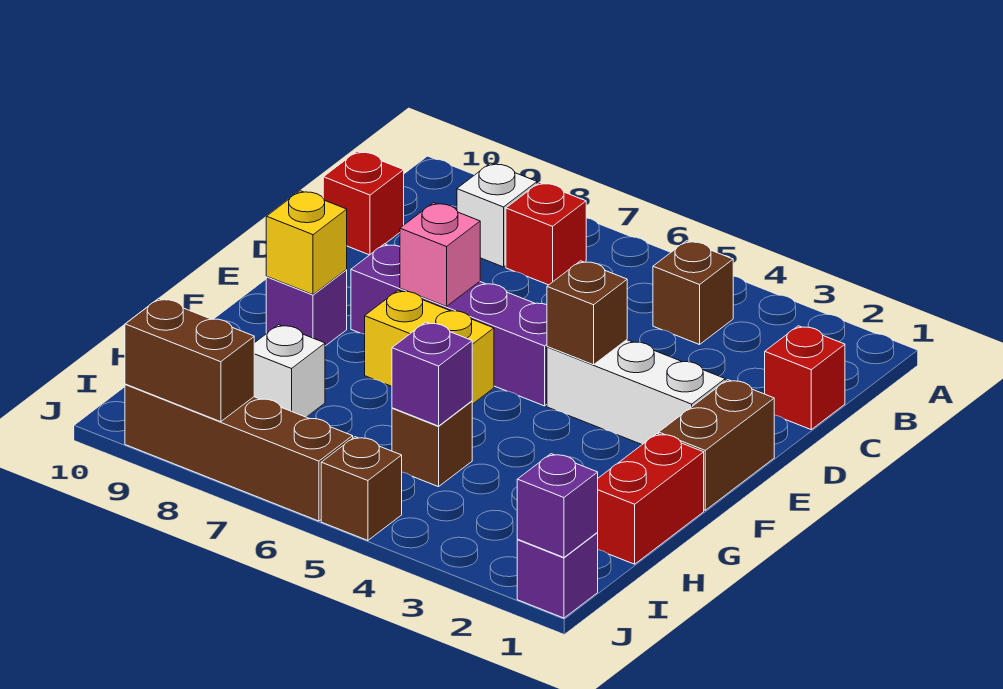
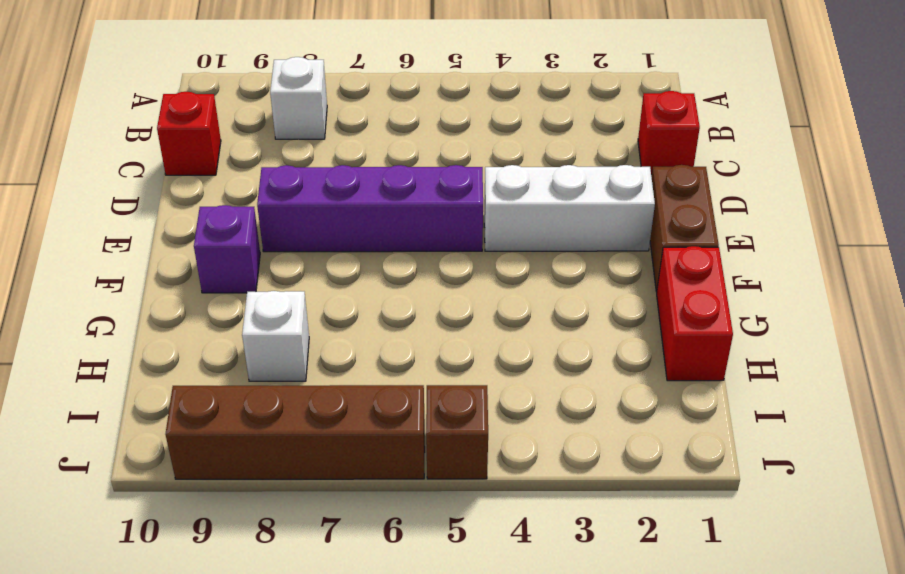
none -> brown brick B4 level 1
none -> red brick B7 level 1
none -> yellow brick F6:F7 level 1

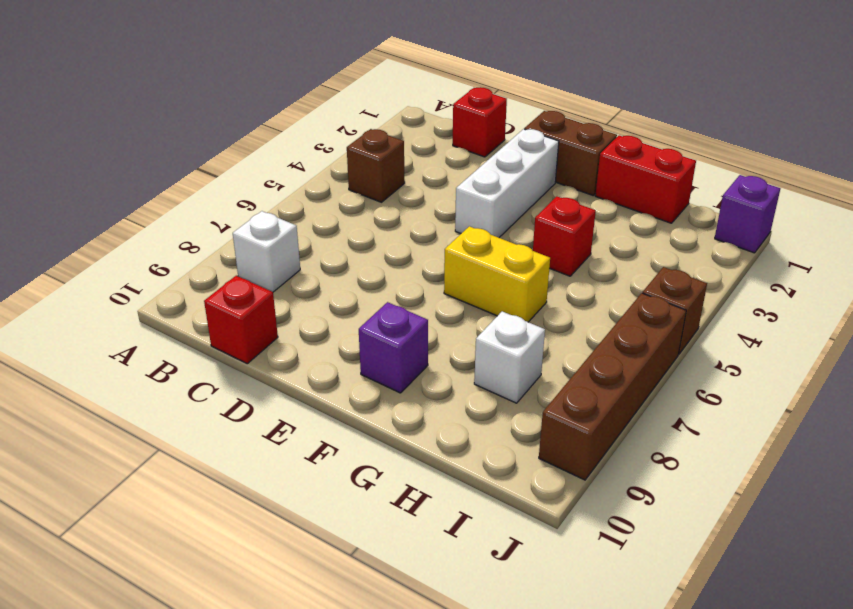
yellow brick F6:G6 level 1 -> yellow brick F6:F7 level 1
red brick G4 level 1 -> red brick B7 level 1
none -> purple brick E5:E8 level 1
none -> brown brick H5 level 1
none -> brown brick E4 level 2

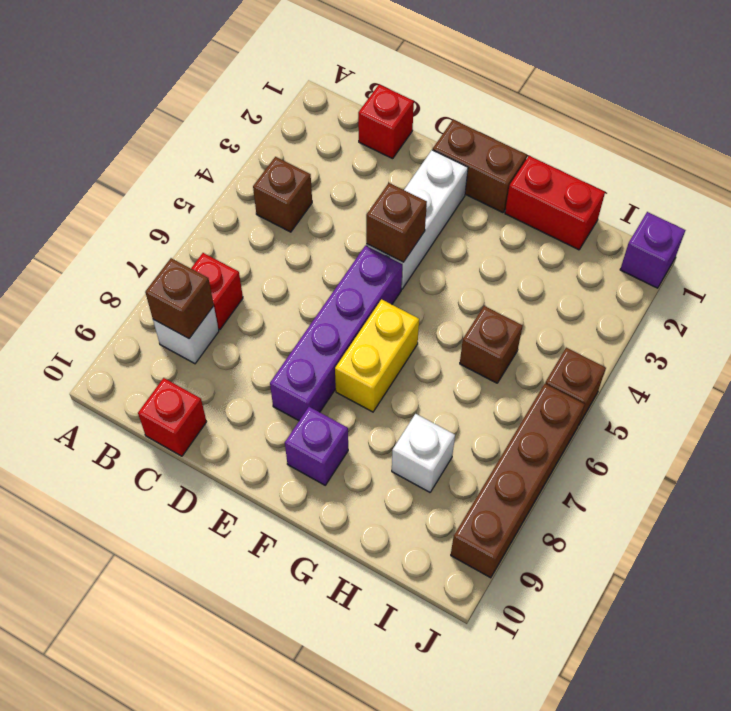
brown brick B8 level 2 -> none
none -> pink brick E7 level 2
none -> yellow brick F9 level 2
none -> purple brick H5 level 2

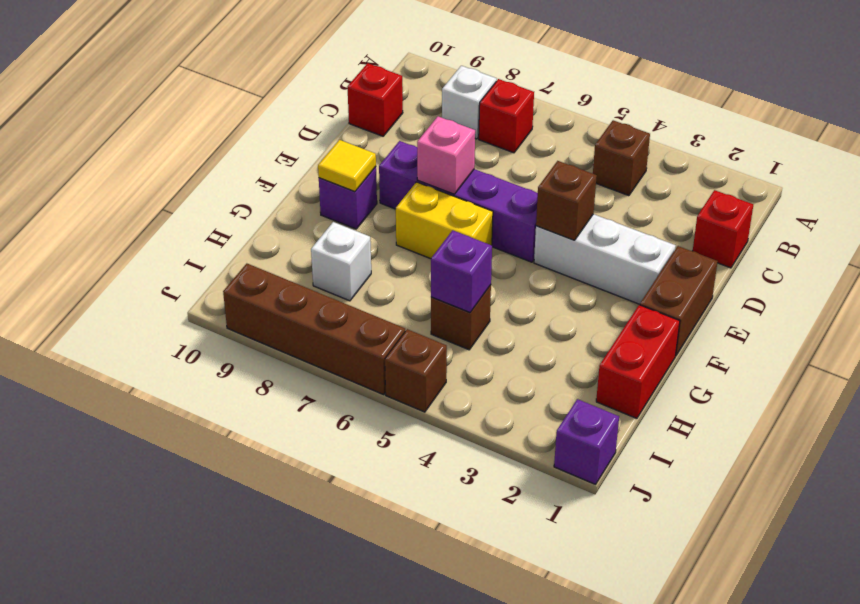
yellow tile F9 level 2 -> yellow brick F9 level 2
none -> purple brick J1 level 2
none -> brown brick J8:J9 level 2

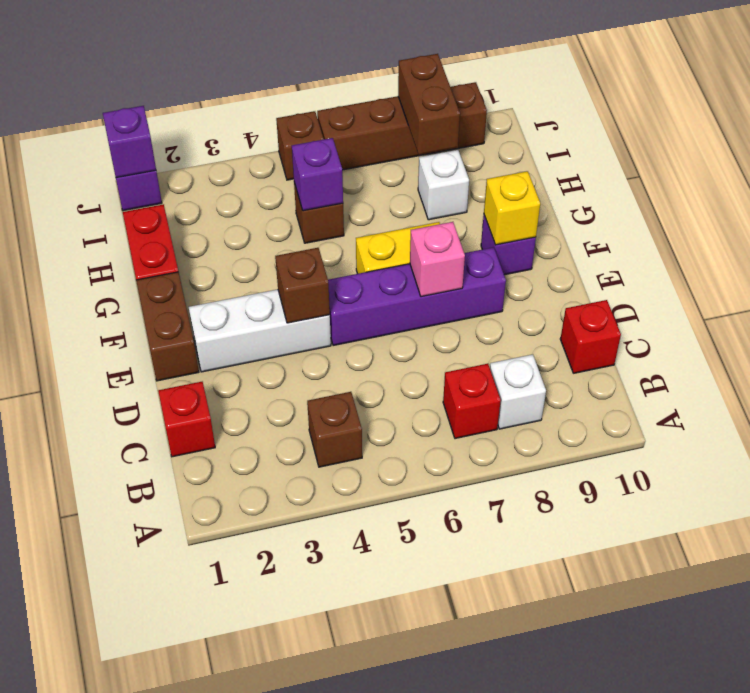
brown brick I8:J8 level 2 -> brown brick J8:J9 level 2

